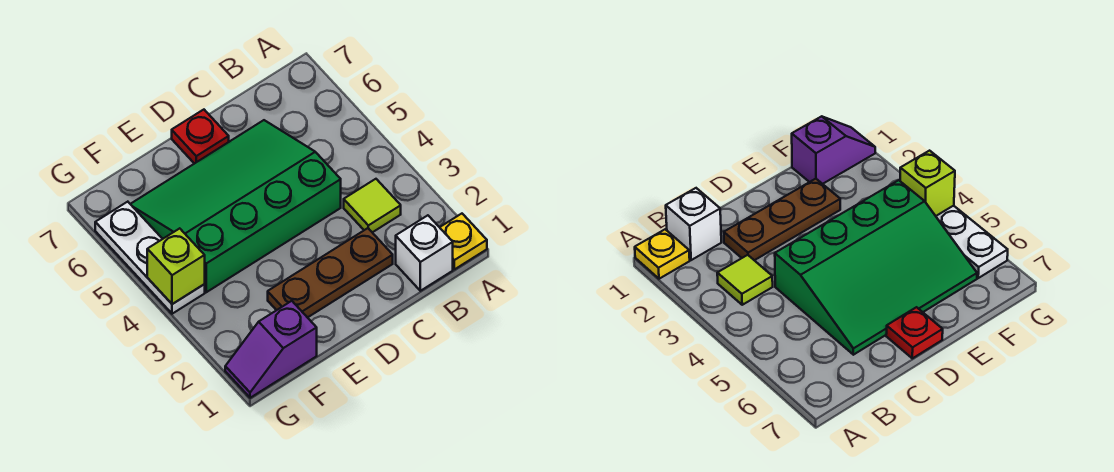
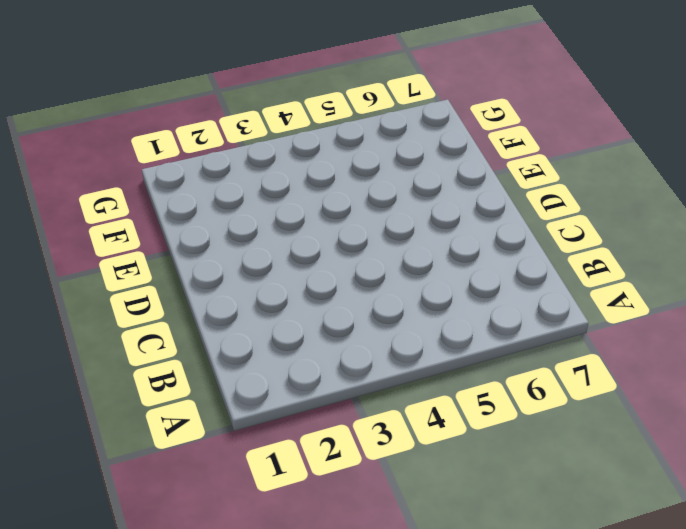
none -> yellow plate A1 level 1
none -> white brick B1 level 1

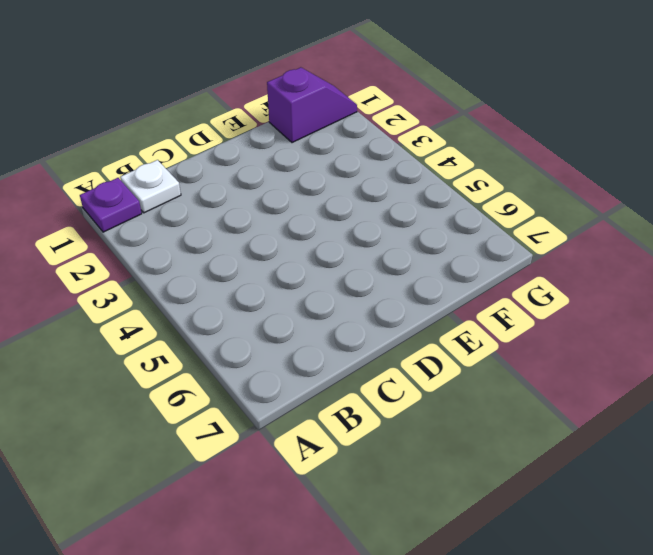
purple plate A1 level 1 -> yellow plate A1 level 1
white plate B1 level 1 -> white brick B1 level 1
none -> lime tile B3 level 1
none -> brown plate C2:E2 level 1

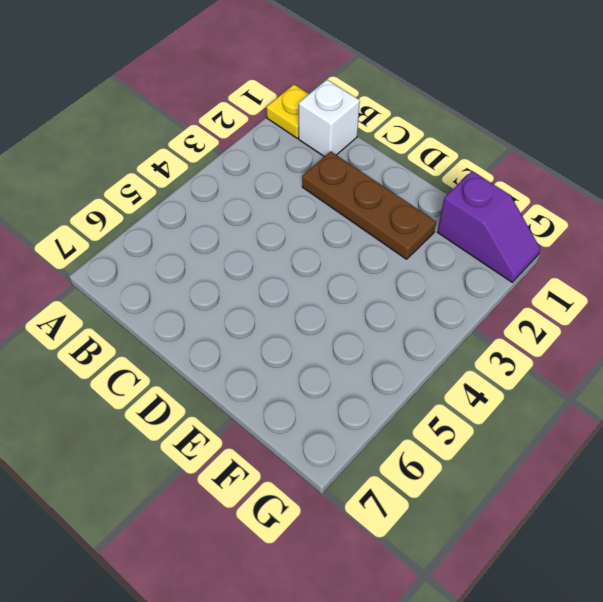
none -> lime tile B3 level 1
none -> green slope C4:F6 level 1 top 4

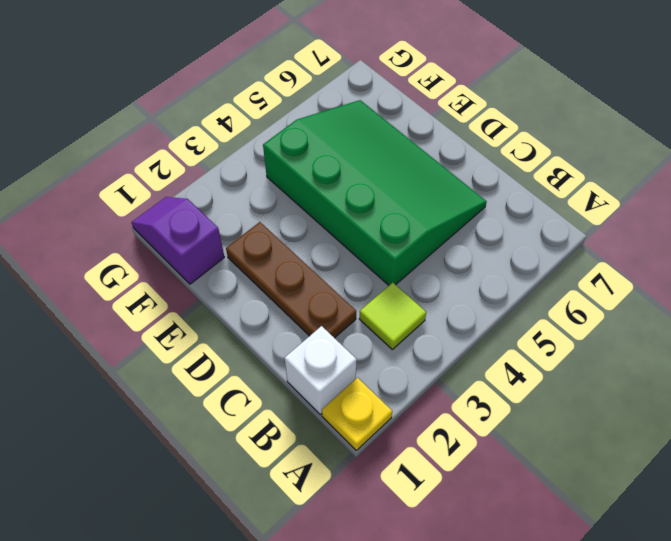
none -> red plate D7 level 1
none -> white plate G4:G6 level 1

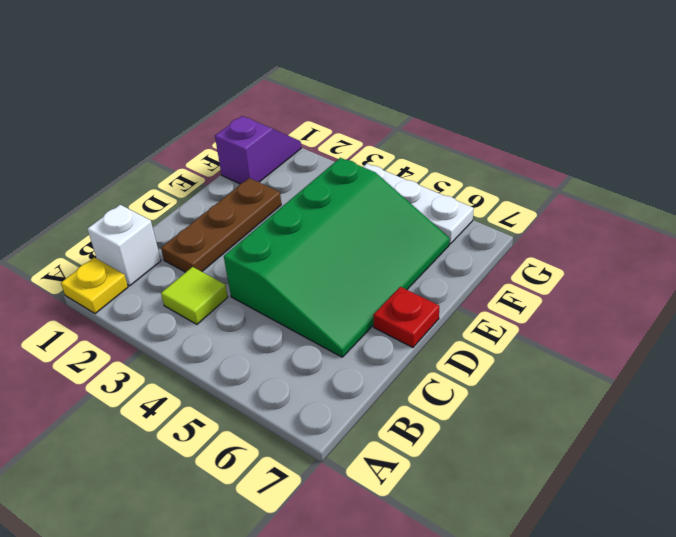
none -> lime brick G4 level 2

